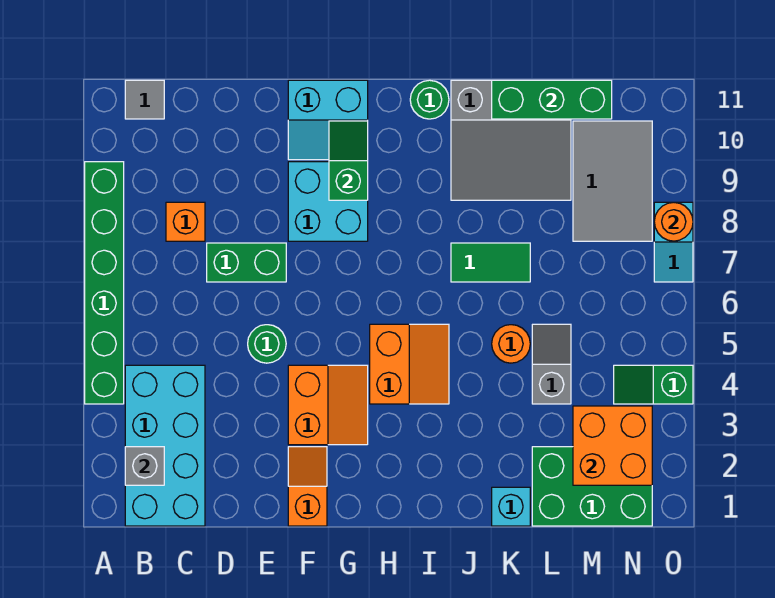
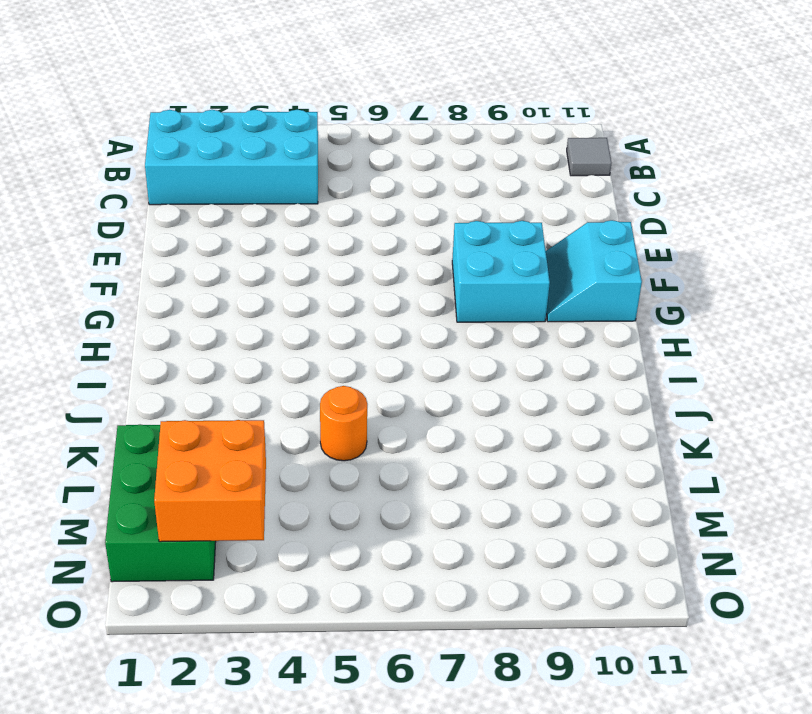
none -> green brick A4:A9 level 1
none -> orange brick C8 level 1
none -> green brick D7:E7 level 1

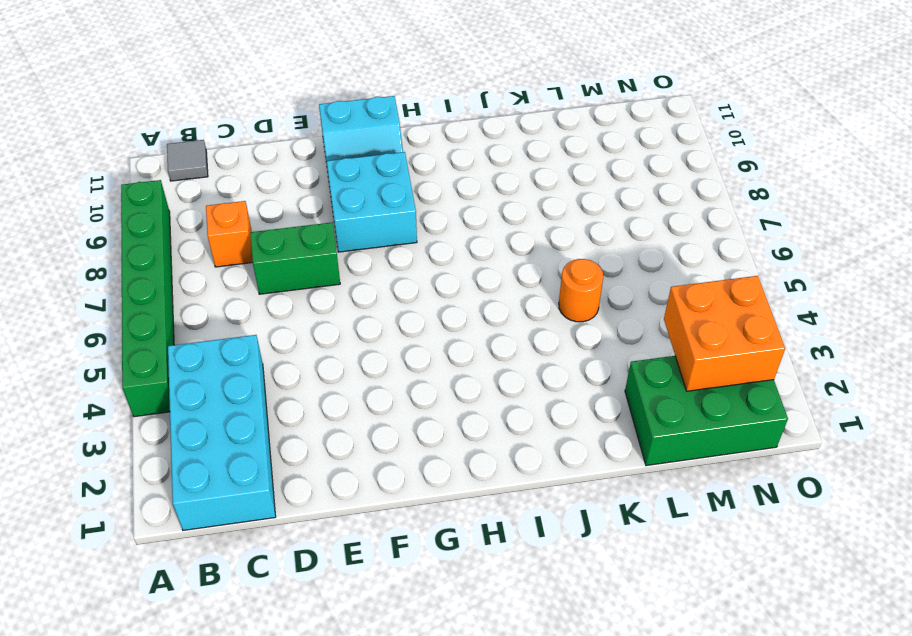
none -> green round brick E5 level 1
none -> orange slope F1:F2 level 1 top 1
none -> orange slope F3:G4 level 1 top F

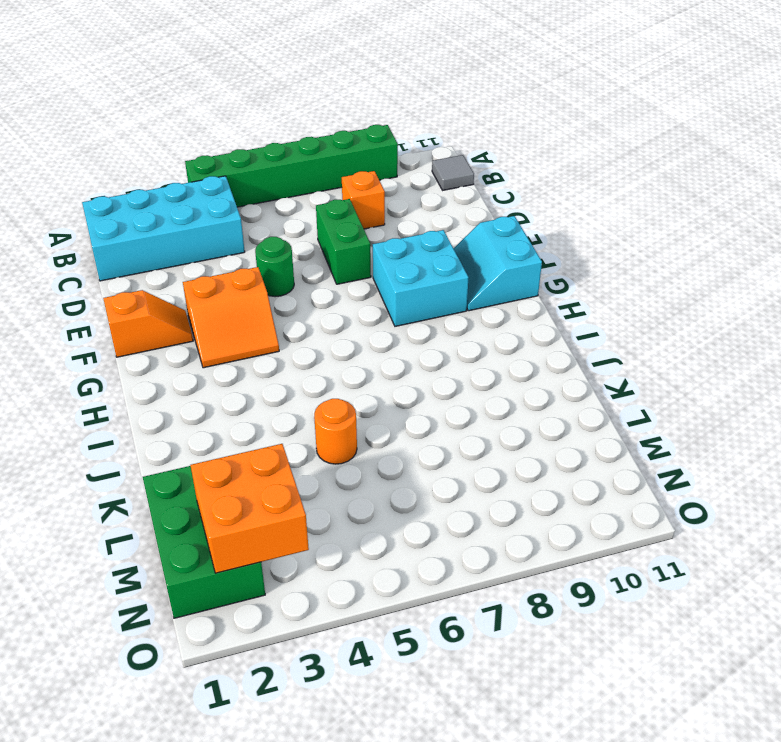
none -> orange slope H4:I5 level 1 top H
none -> green round brick I11 level 1
none -> green tile J7:K7 level 1

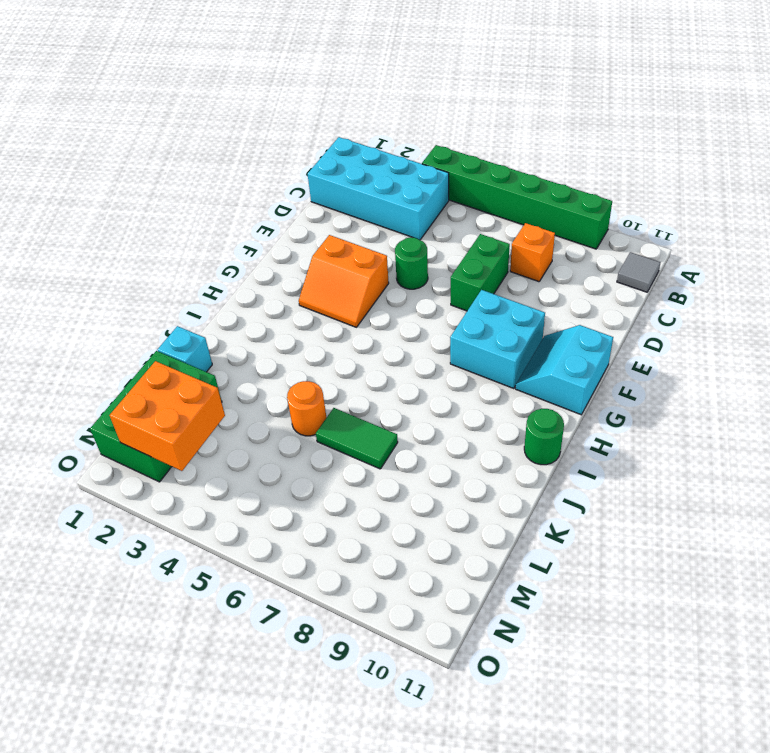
green tile K6:K7 level 1 -> green tile J7:K7 level 1
none -> orange slope F1:F2 level 1 top 1
none -> orange slope H4:I5 level 1 top H
none -> grey slope J9:L11 level 1 top 11

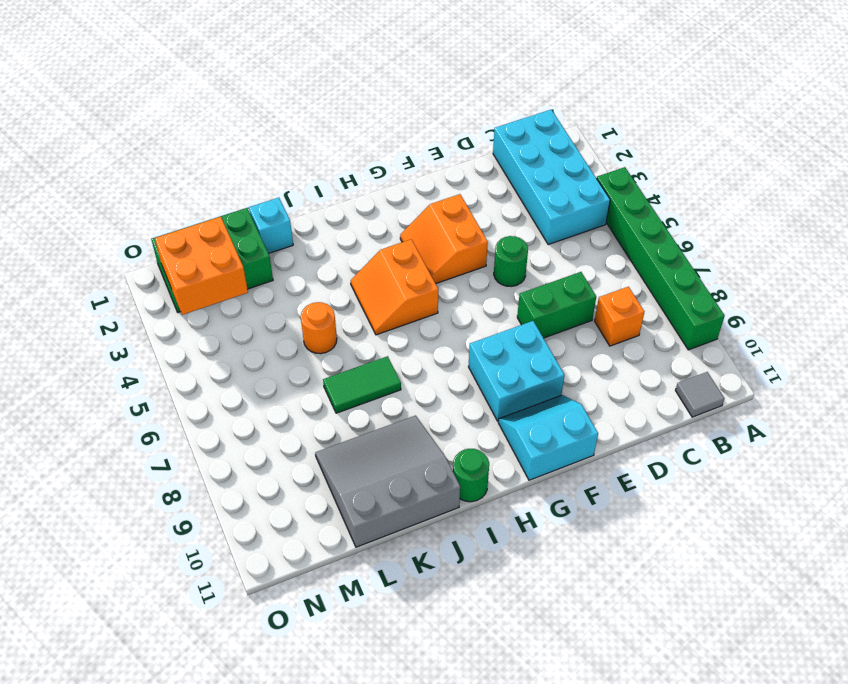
none -> orange slope F1:F2 level 1 top 1
none -> grey slope L4:L5 level 1 top 4
none -> grey tile M8:N10 level 1

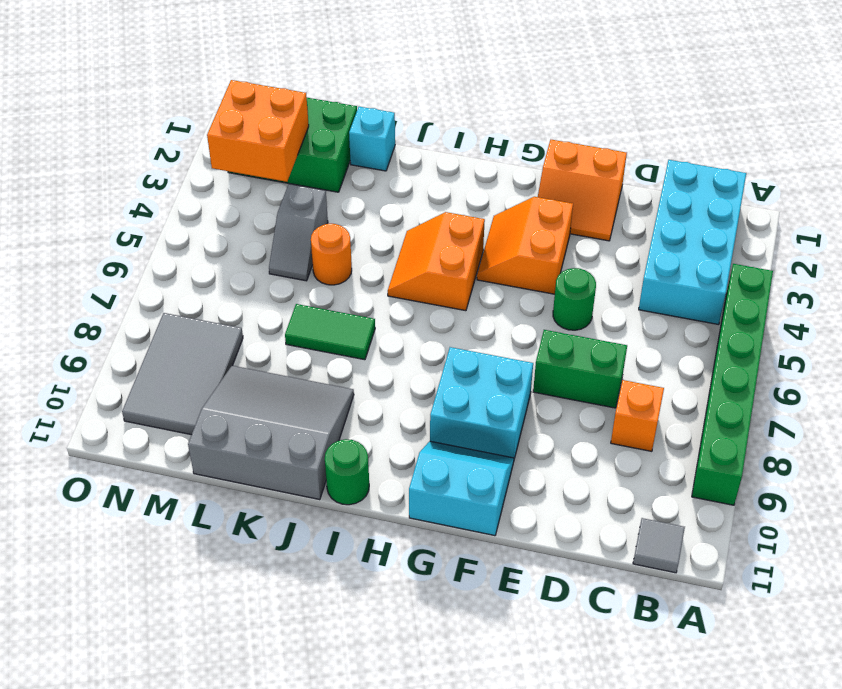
orange slope E1:F2 level 1 top 1 -> orange slope F1:F2 level 1 top 1
none -> green slope N4:O4 level 1 top O
none -> cyan slope O7:O8 level 1 top 8
none -> grey brick B2 level 2

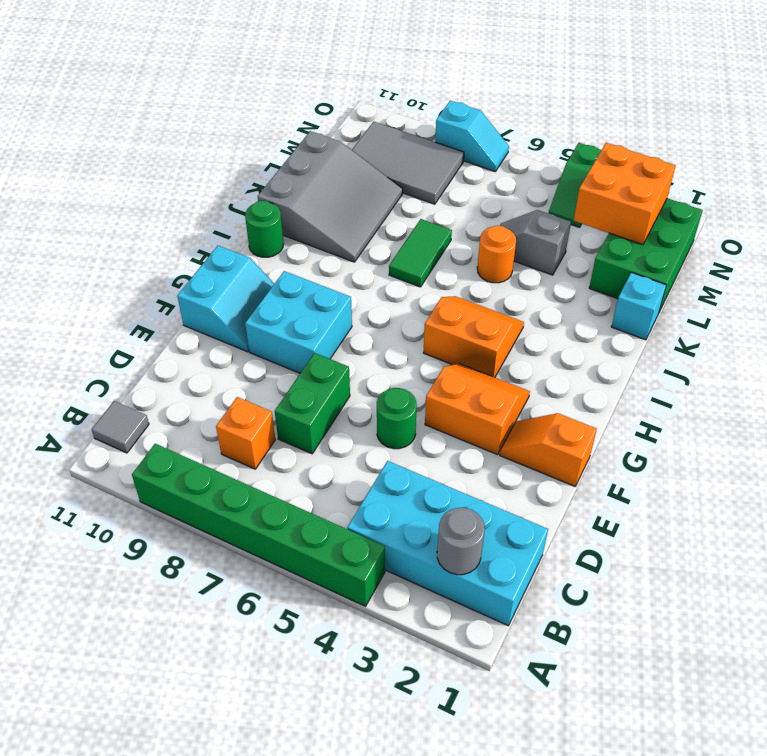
grey round brick B2 level 2 -> grey brick B2 level 2
none -> green slope G9:G10 level 2 top 9
none -> green brick K11:M11 level 2
none -> orange round brick O8 level 2

